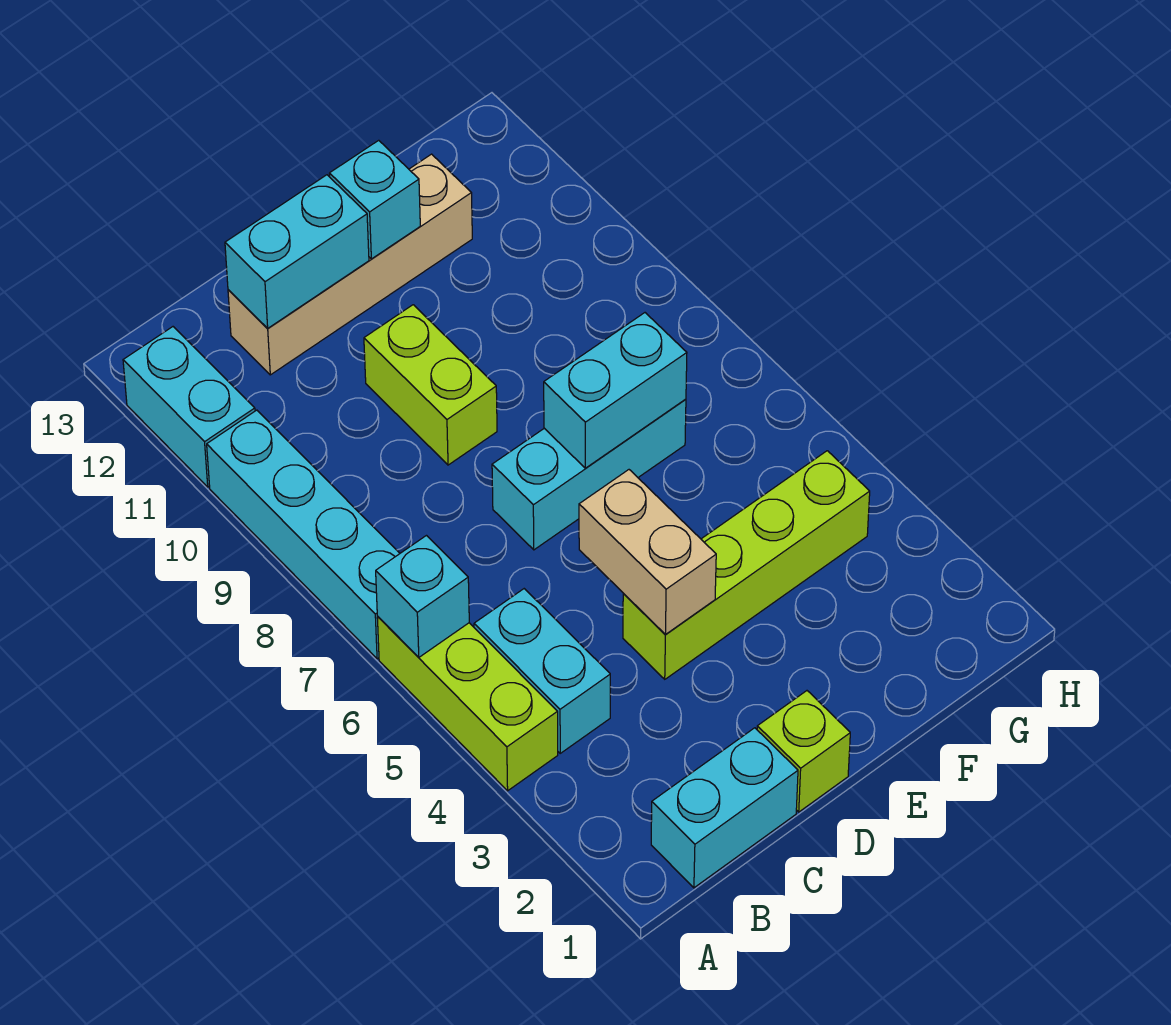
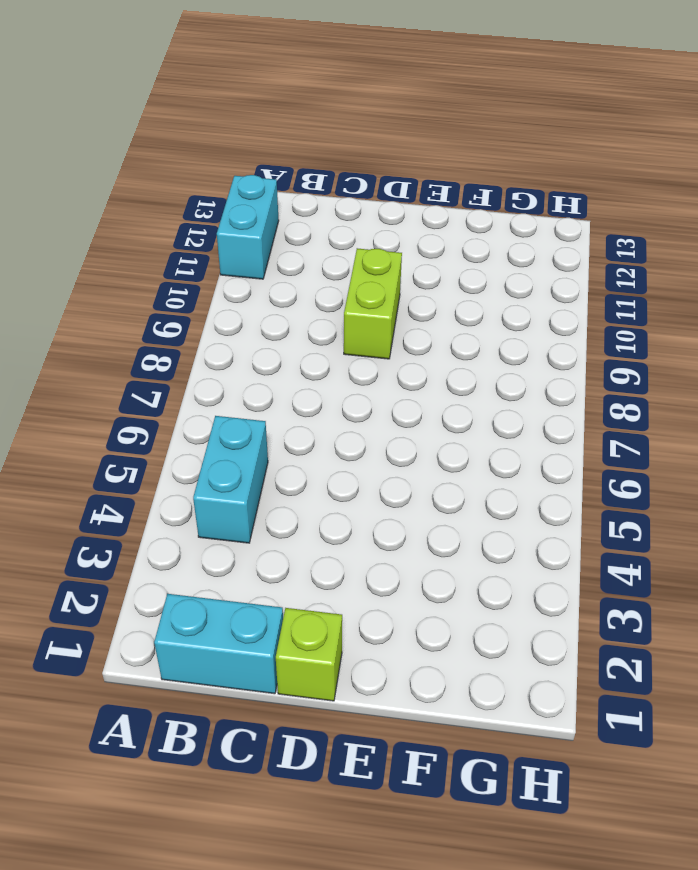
none -> lime brick A4:A6 level 1
none -> cyan brick A7:A10 level 1
none -> tan brick C12:F12 level 1

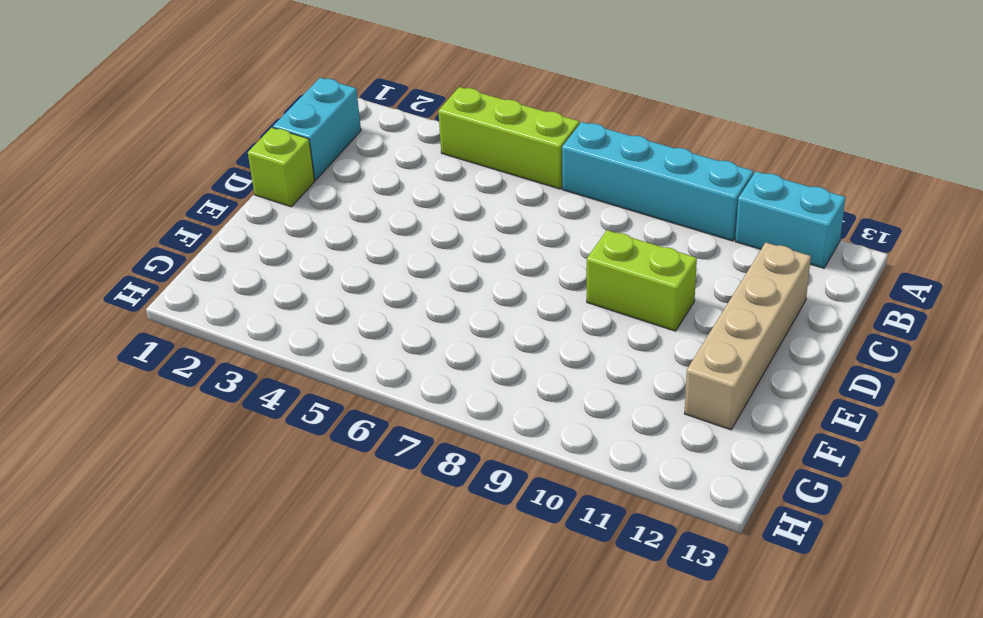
none -> cyan brick B4:B5 level 1
none -> lime brick D4:G4 level 1
none -> cyan brick D7:F7 level 1

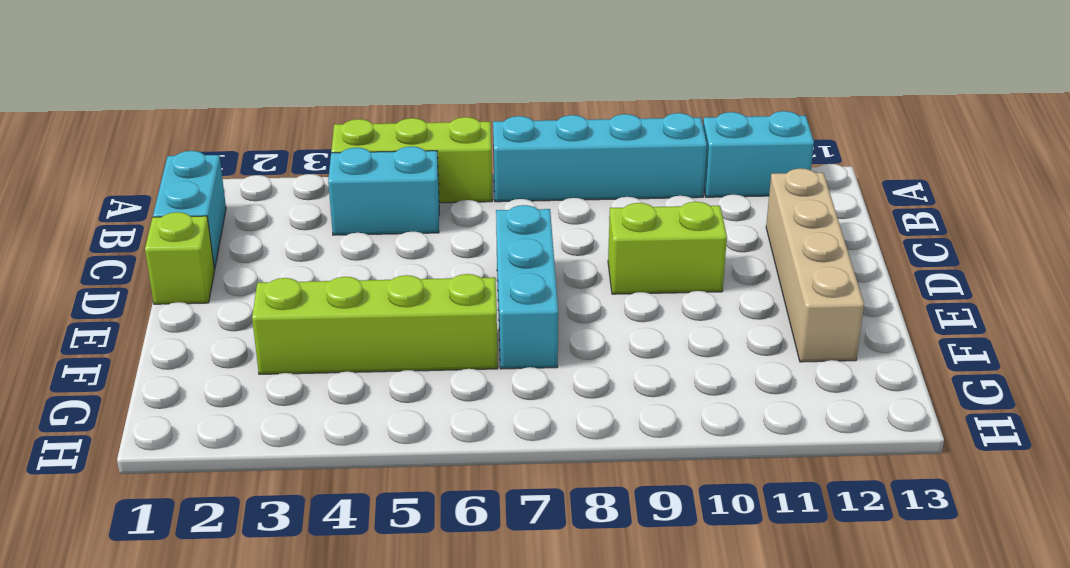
lime brick F3:F6 level 1 -> lime brick D4:G4 level 1
none -> cyan brick A6 level 2
none -> cyan brick C12:D12 level 2
none -> tan brick D4:D5 level 2

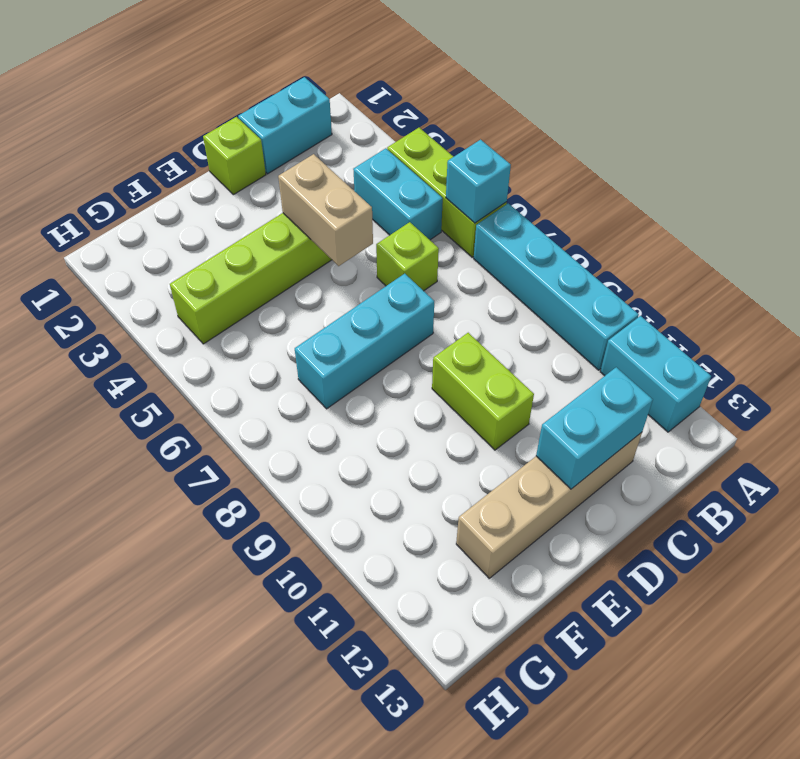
lime brick C6 level 1 -> none
none -> cyan brick E7:F7 level 2
none -> cyan brick E12 level 2

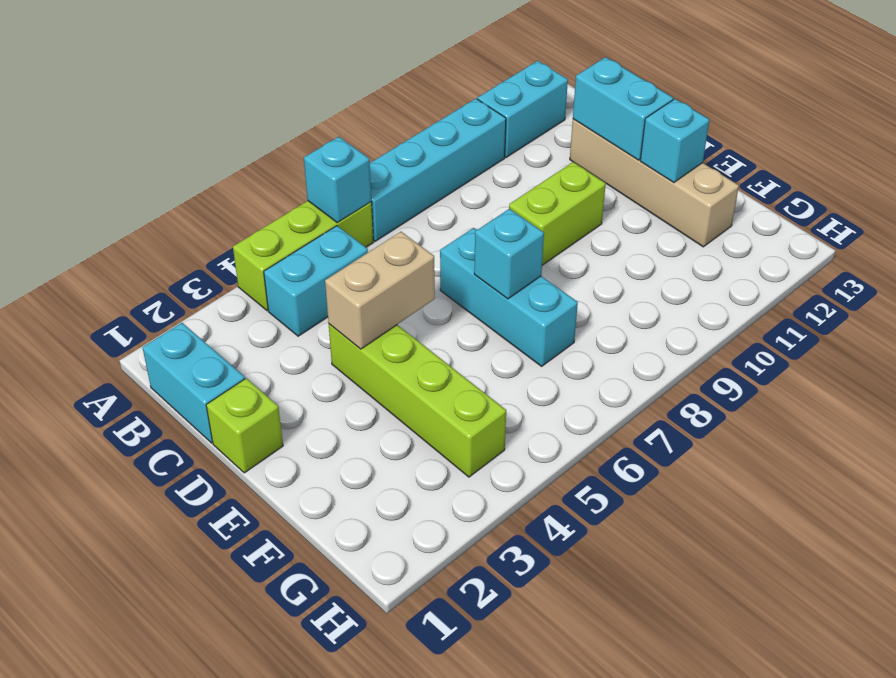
cyan brick E7 level 2 -> cyan brick E7:F7 level 2

